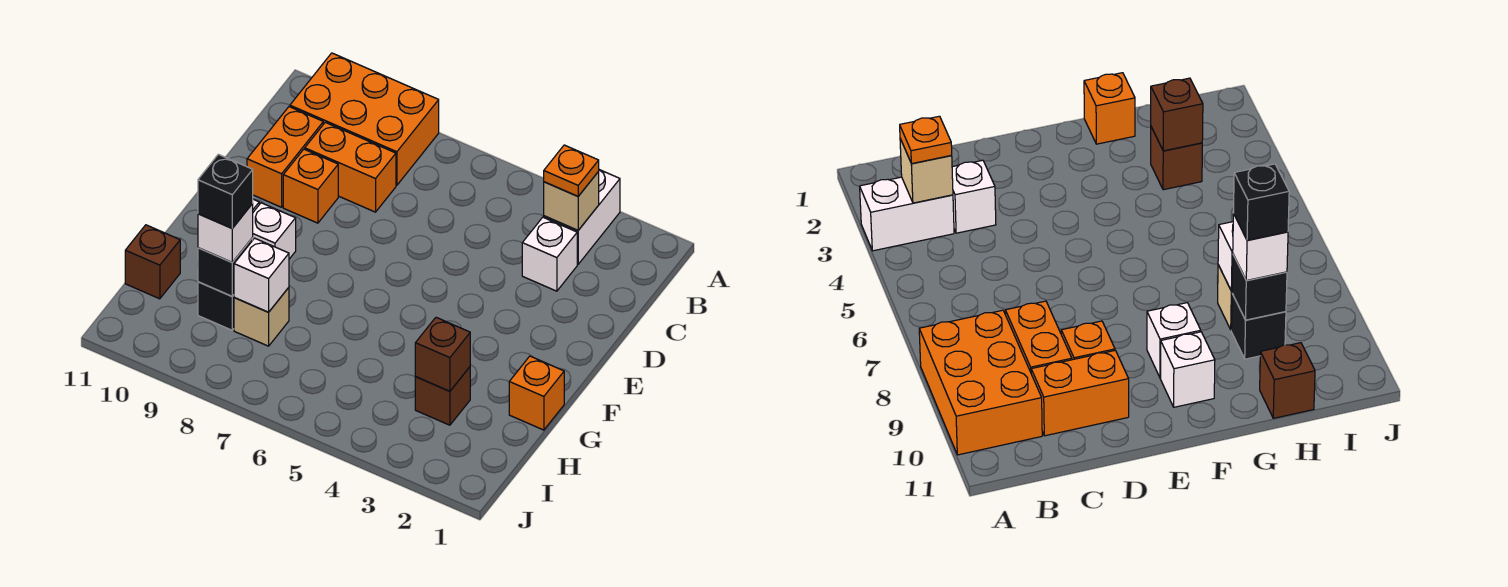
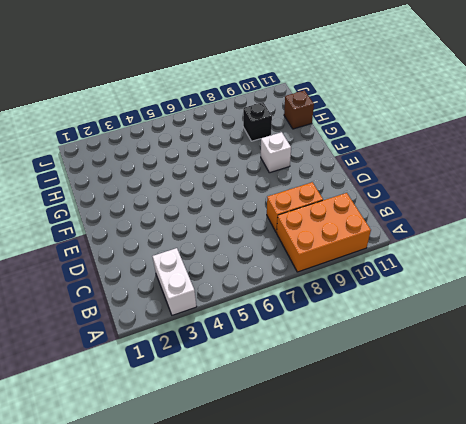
none -> white brick C3 level 1
none -> orange brick C10:D10 level 1
none -> orange brick D9 level 1

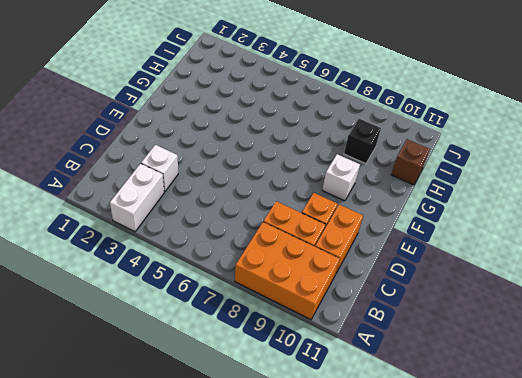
none -> white brick F10 level 1
none -> orange brick G1 level 1
none -> brown brick H3 level 1

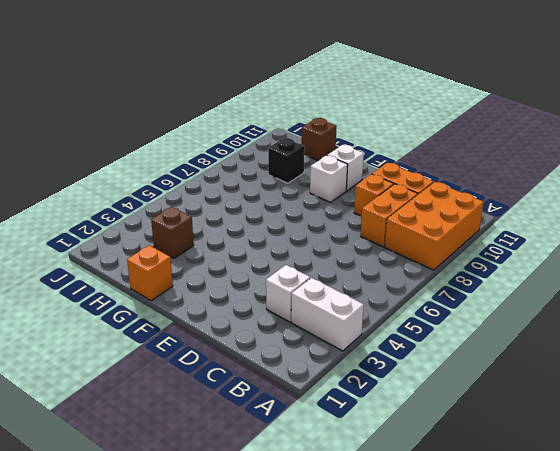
none -> tan brick H8 level 1
none -> tan brick B3 level 2
none -> brown brick H3 level 2

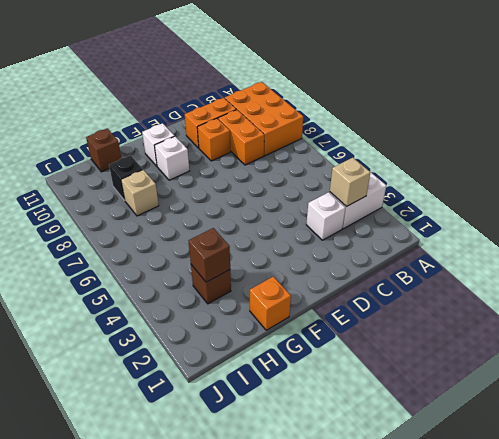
none -> white brick H8 level 2
none -> black brick H9 level 2
none -> orange plate B3 level 3

